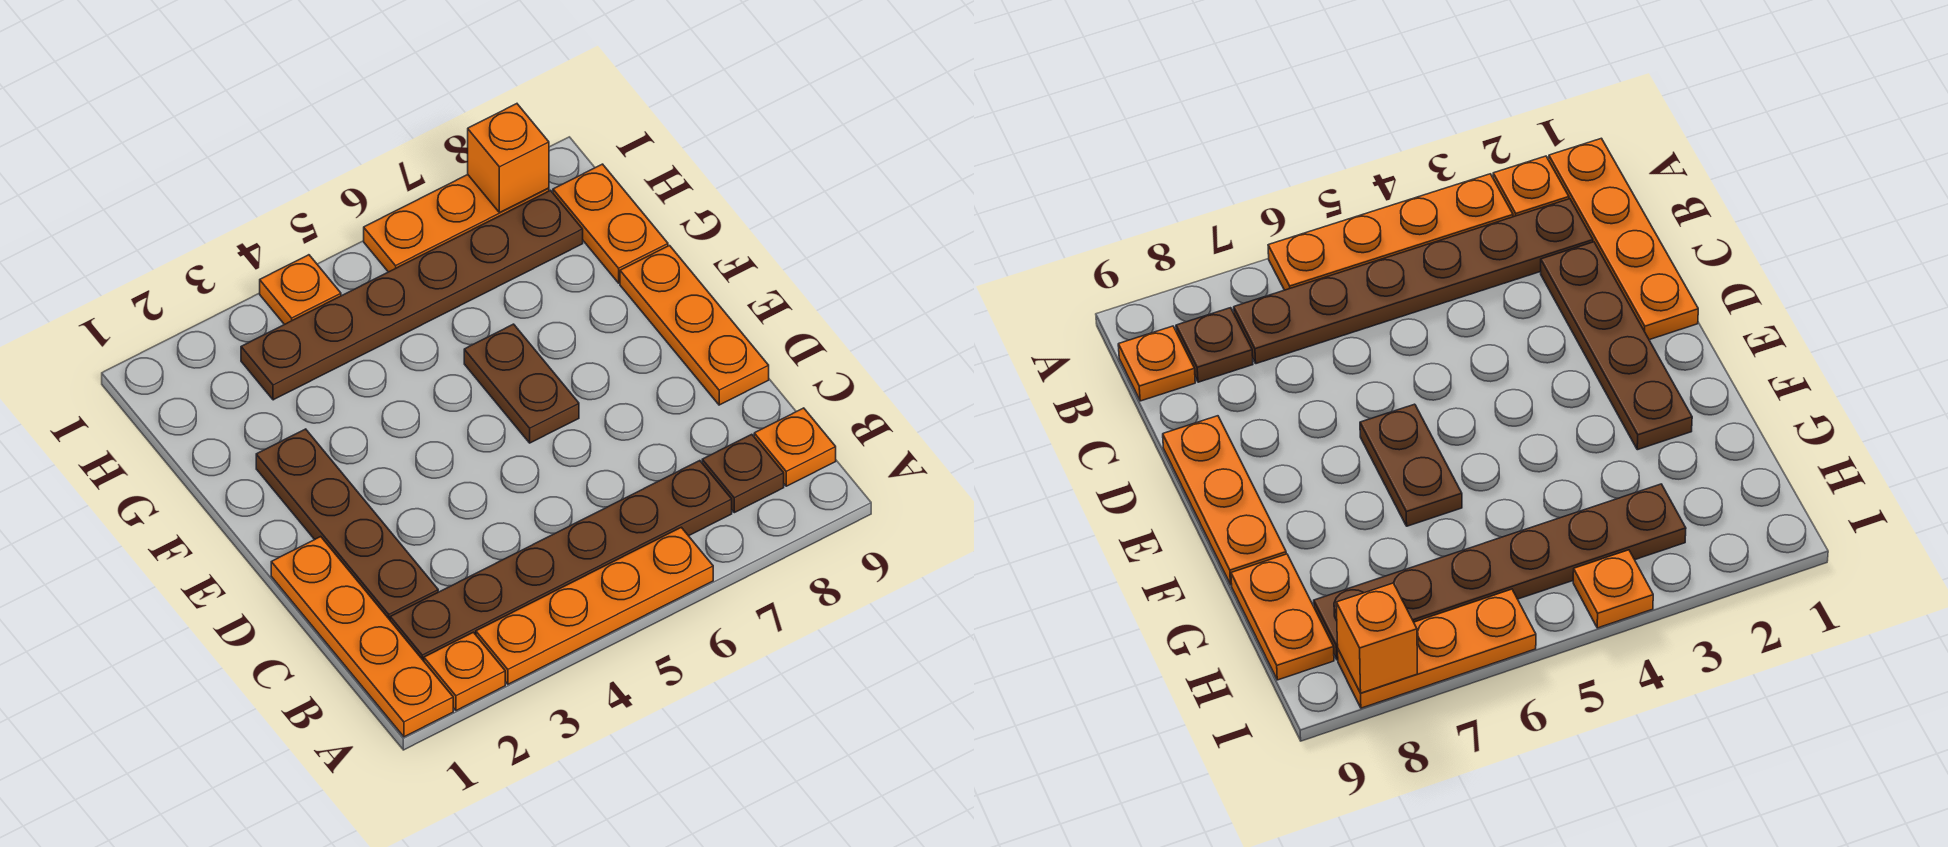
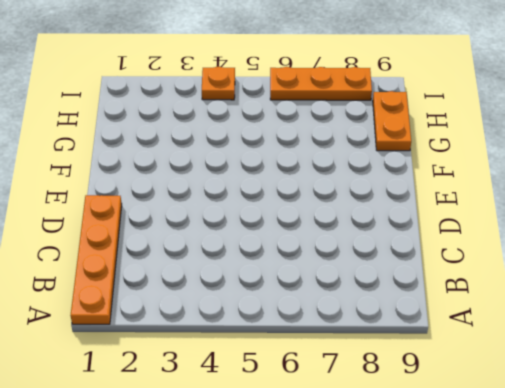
none -> orange plate A2 level 1
none -> orange plate A3:A6 level 1
none -> brown plate B2:B7 level 1

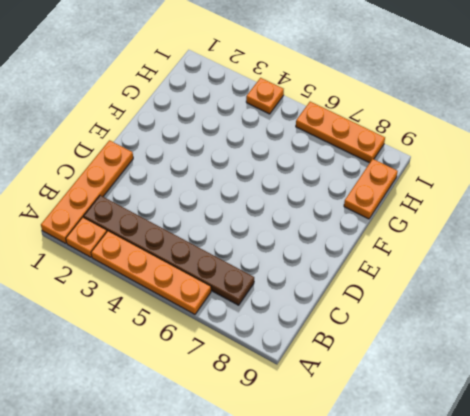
none -> brown plate B8 level 1
none -> orange plate B9 level 1
none -> brown plate C2:F2 level 1

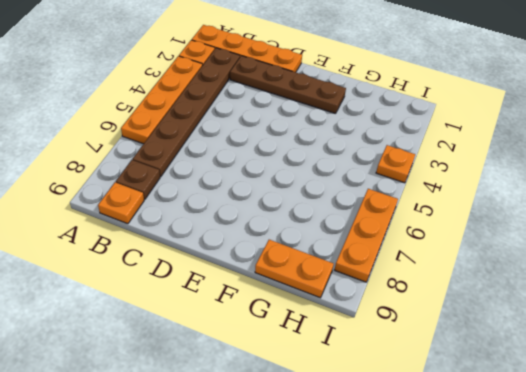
none -> orange plate D9:F9 level 1
none -> brown plate E6:F6 level 1
none -> brown plate H3:H8 level 1

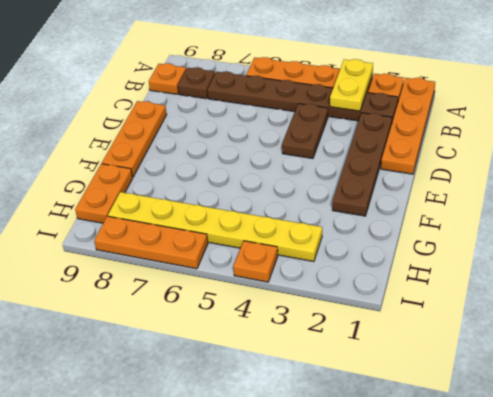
yellow plate A3:B3 level 2 -> none
brown plate C4:D4 level 1 -> brown plate E6:F6 level 1
yellow plate H3:H8 level 1 -> brown plate H3:H8 level 1
none -> orange brick I8 level 2

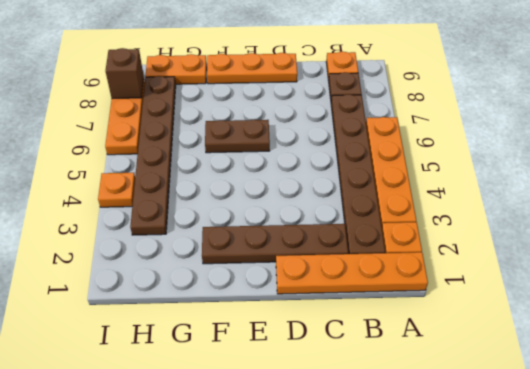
brown brick I8 level 2 -> orange brick I8 level 2

